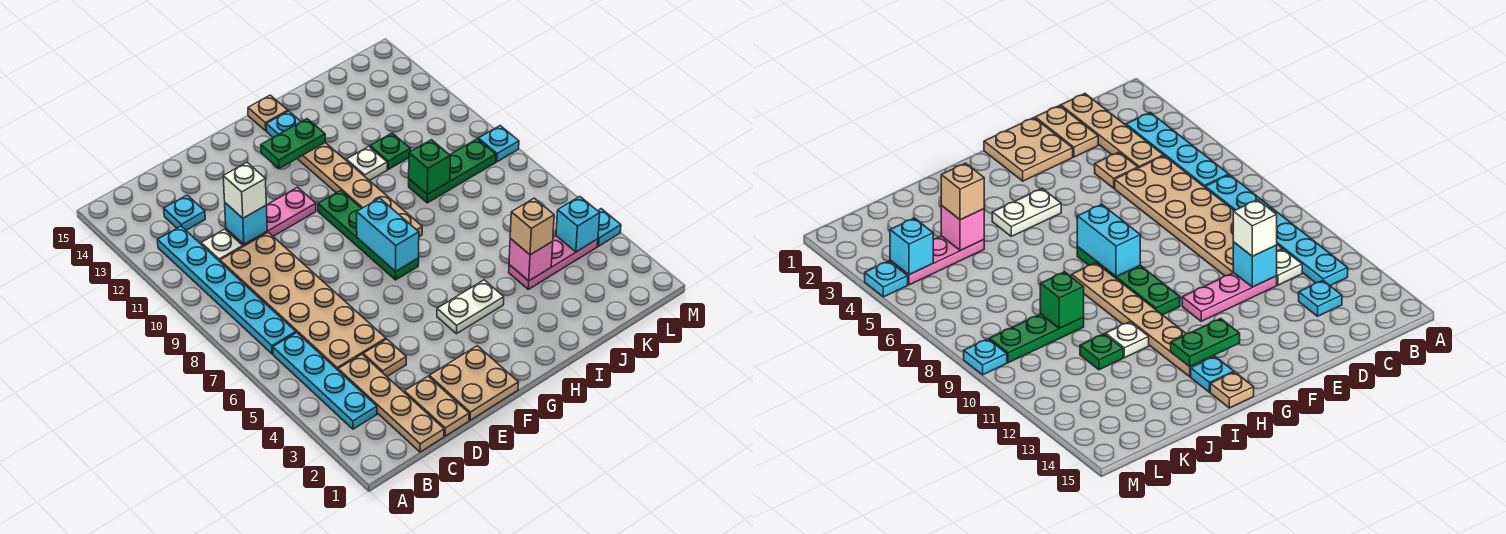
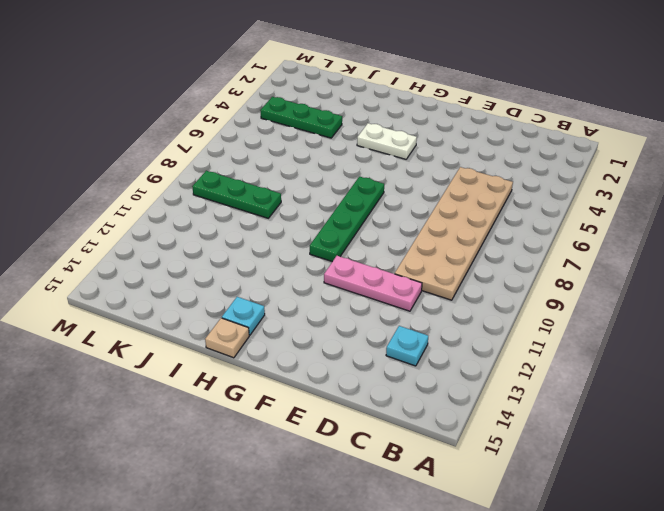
green plate J4:L4 level 1 -> pink plate J4:L4 level 1
none -> cyan plate B3:B6 level 1
none -> cyan plate B7:B12 level 1
none -> tan plate C1:C4 level 1

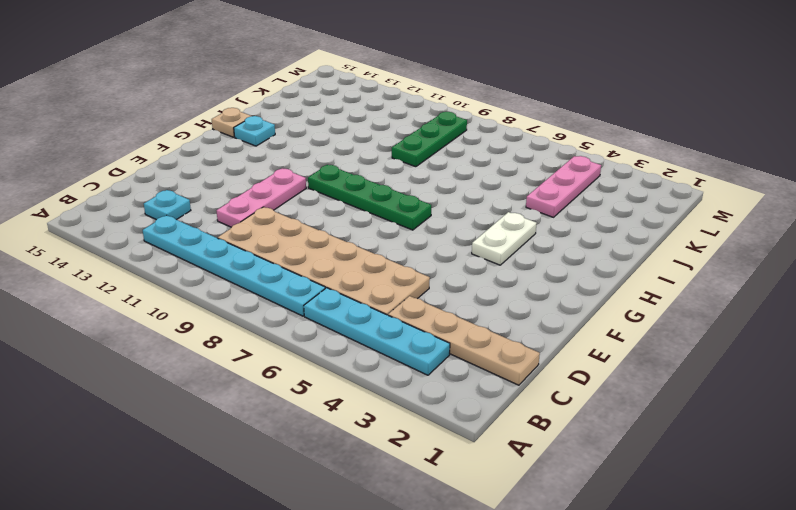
none -> white plate C11 level 1
none -> tan plate D1:D2 level 1
none -> tan plate D4 level 1

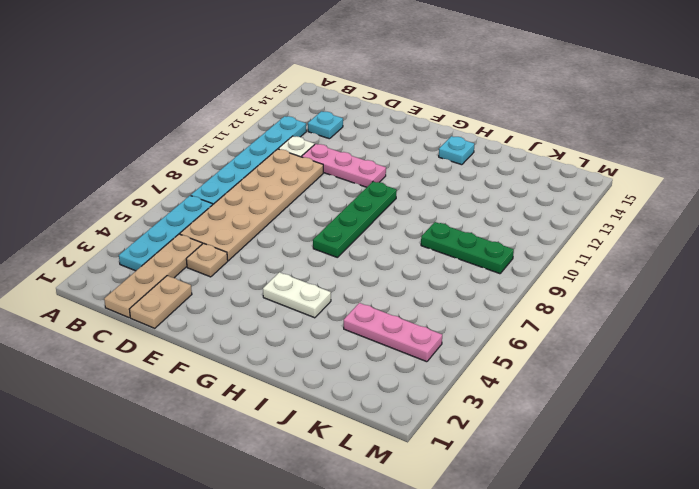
none -> tan plate E1:F2 level 1
none -> tan plate H8:H13 level 1
none -> tan plate H15 level 1

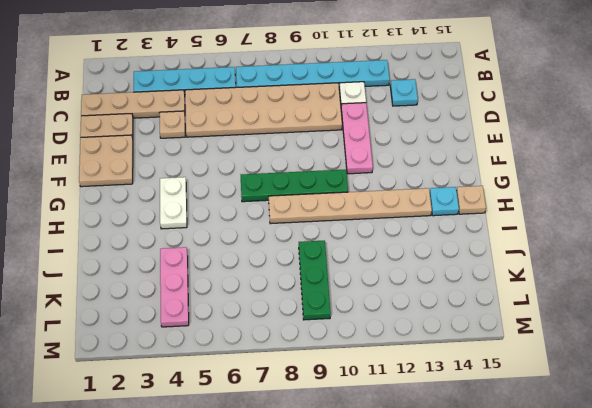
none -> white plate I11 level 1
none -> green plate J11 level 1
none -> cyan plate M4 level 1

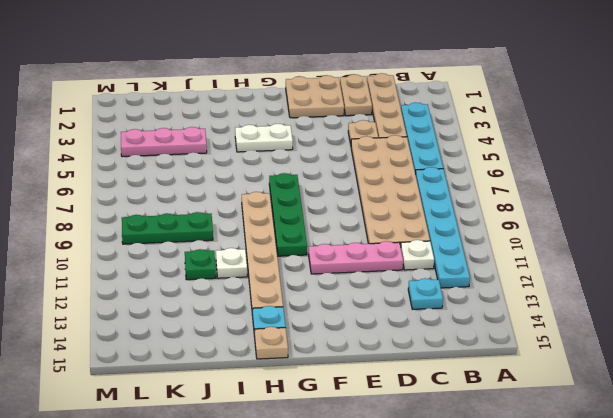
none -> cyan plate M4 level 1
none -> cyan plate M9 level 1
none -> cyan brick D11 level 2

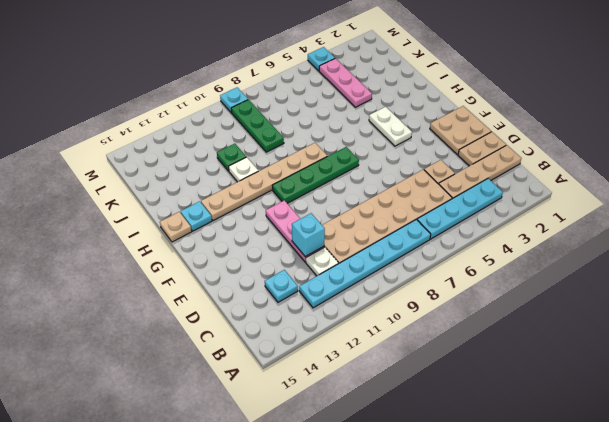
none -> cyan brick G7:G8 level 2
none -> green plate G13:H13 level 2
none -> pink brick J4 level 2

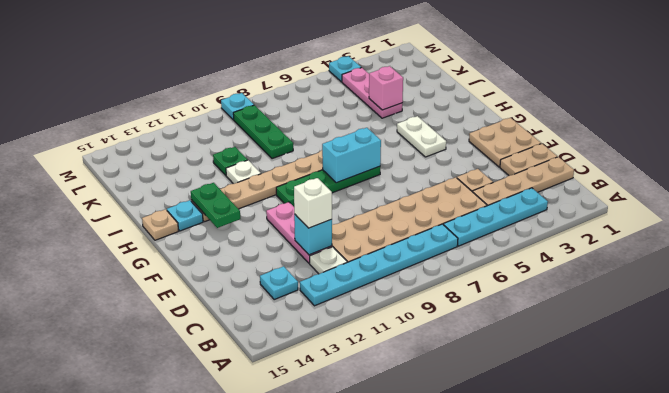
none -> green brick J9 level 2
none -> cyan brick L4 level 2
none -> tan brick J4 level 3

